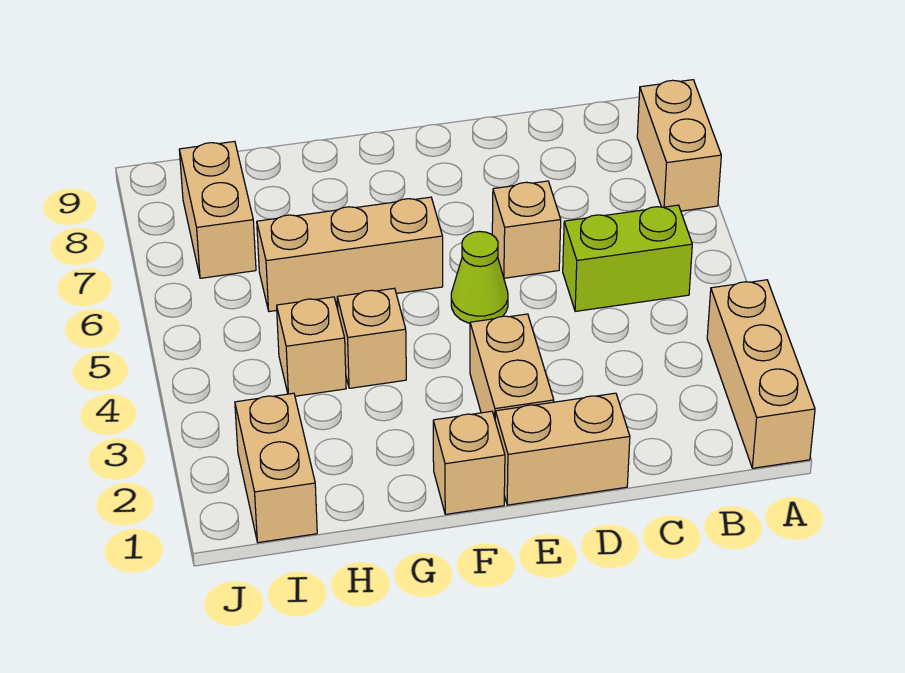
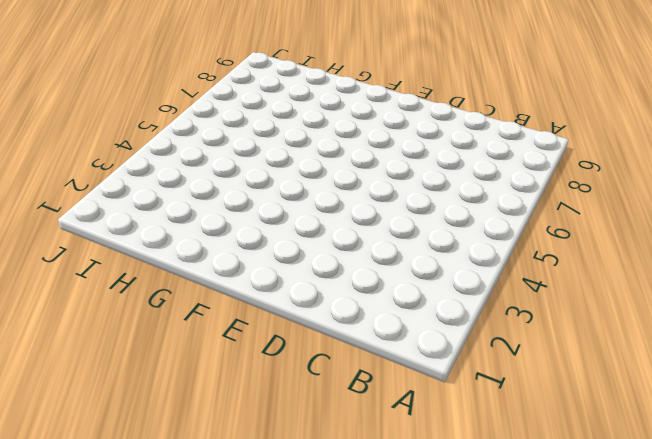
none -> tan brick A1:A3 level 1
none -> tan brick A7:A8 level 1
none -> lime brick B5:C5 level 1

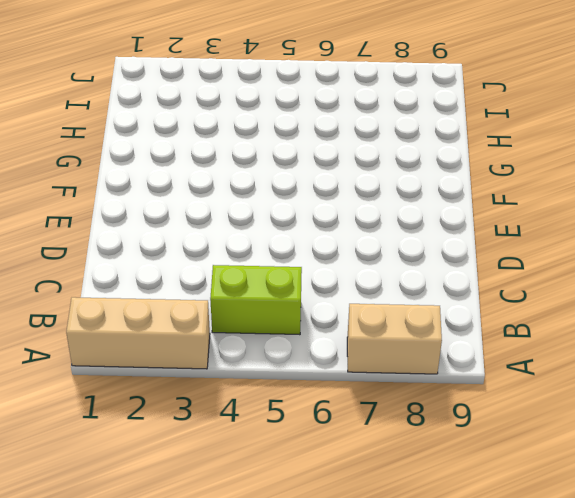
lime brick B4:B5 level 1 -> lime brick B5:C5 level 1
none -> tan brick D1:E1 level 1
none -> tan brick D6 level 1
none -> tan brick E2:E3 level 1

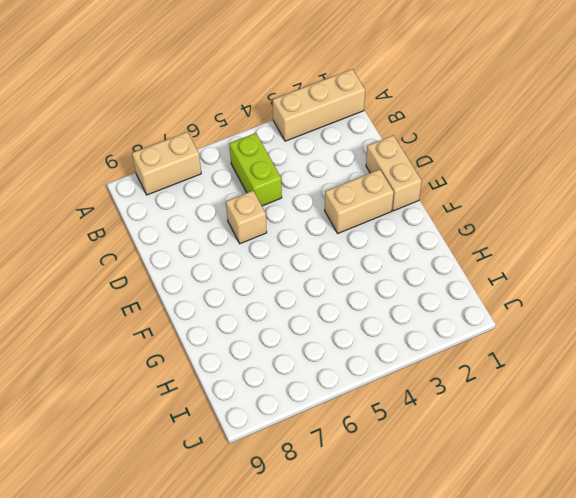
none -> lime cone E5 level 1
none -> tan brick F1 level 1
none -> tan brick F6:H6 level 1

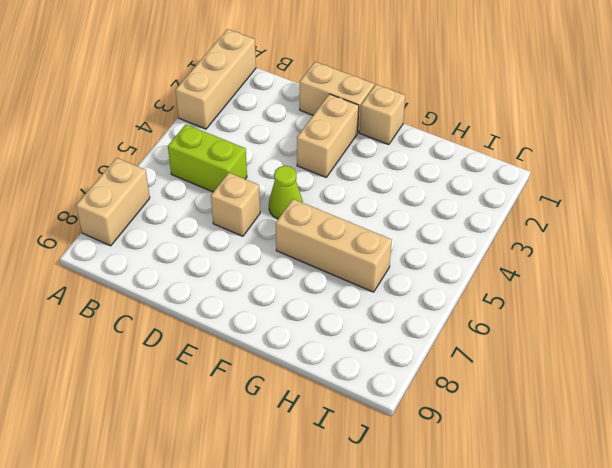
none -> tan brick G4 level 1
none -> tan brick H4 level 1
none -> tan brick I1:I2 level 1

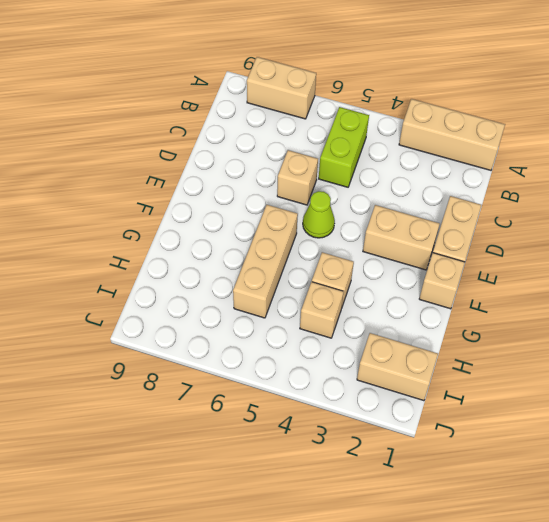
none -> tan brick I7:I8 level 1

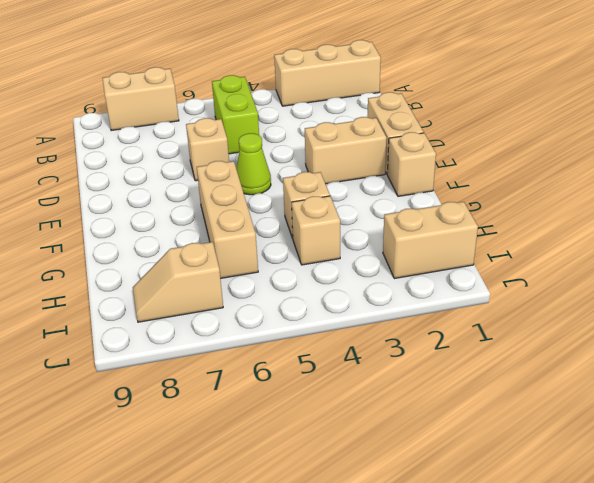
tan slope I7:I8 level 1 top 7 -> tan brick I7:I8 level 1

